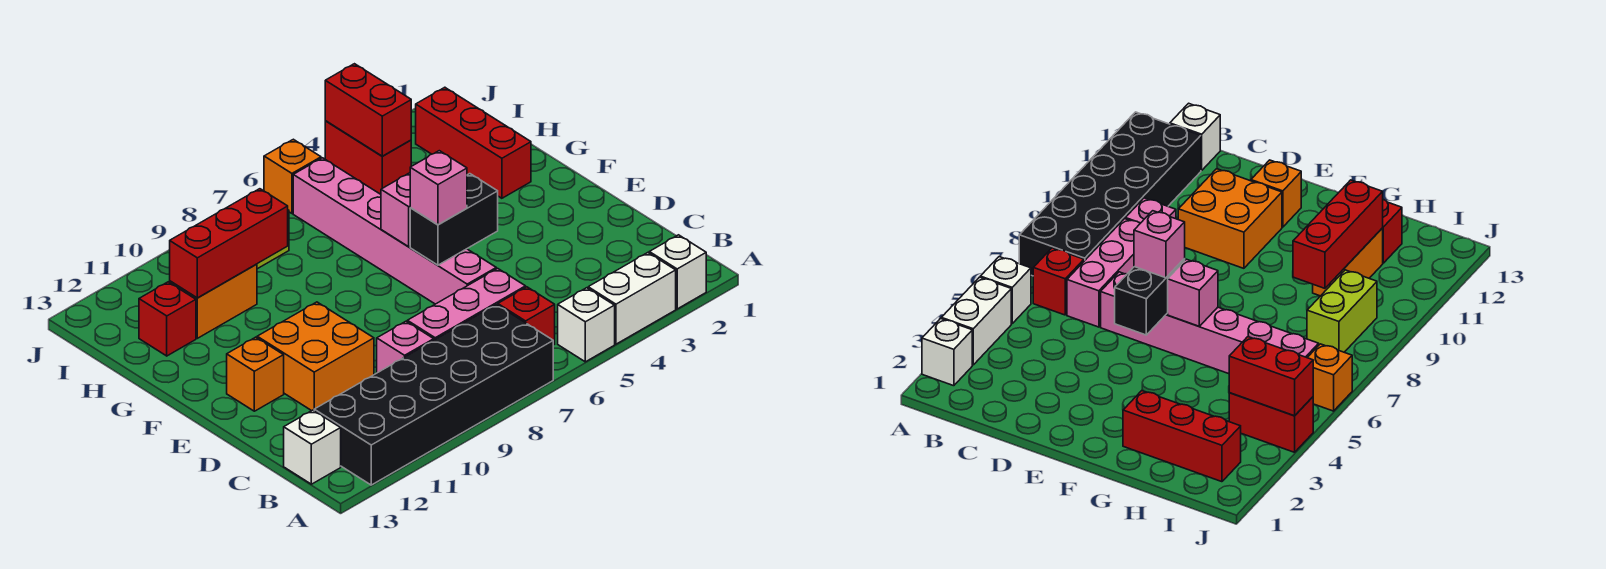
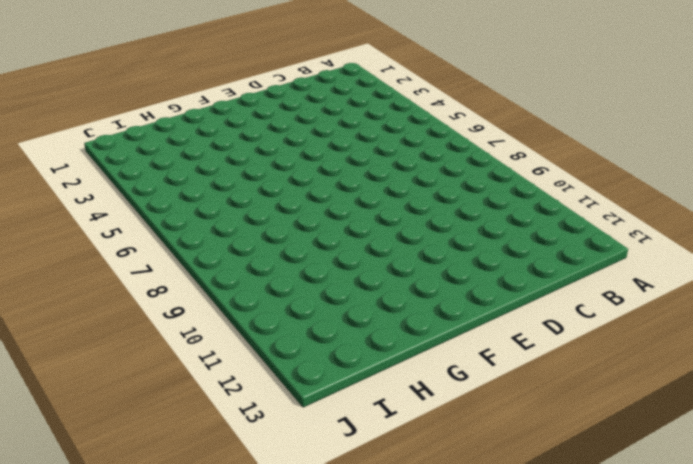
none -> white brick A2 level 1
none -> white brick A3:A4 level 1
none -> white brick A5 level 1

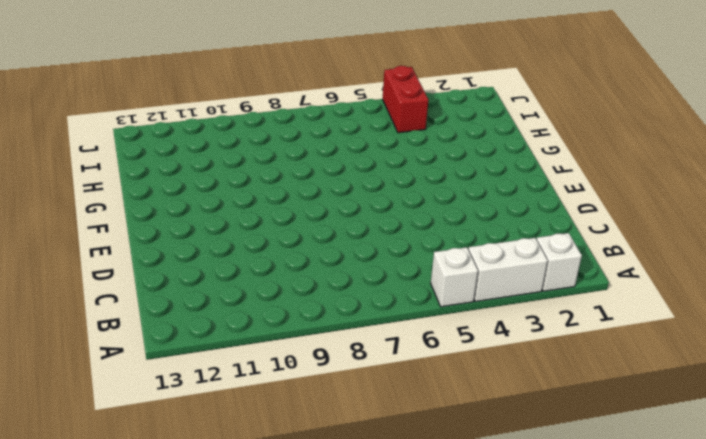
none -> black brick A7:B12 level 1
none -> red brick B6 level 1
none -> white brick B13 level 1

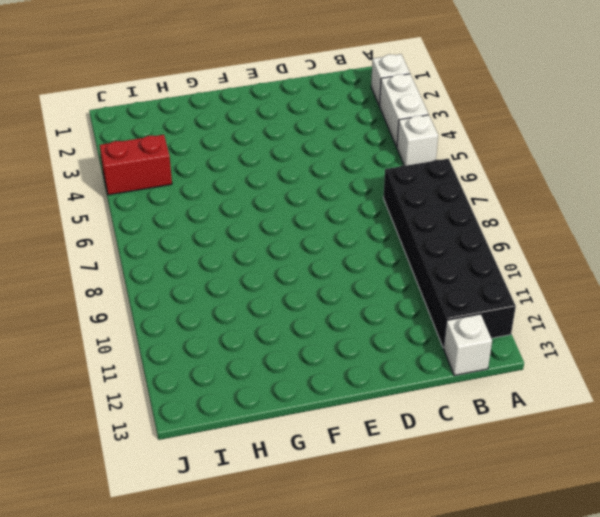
none -> red brick B6 level 1
none -> pink brick C6:C8 level 1
none -> pink brick C9 level 1

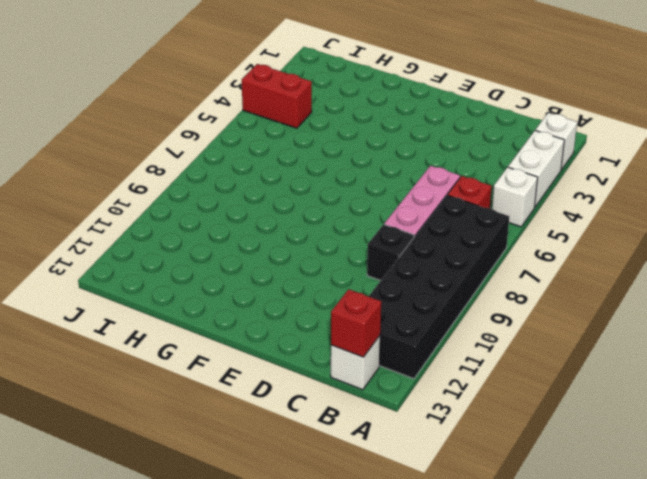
red brick B13 level 2 -> red brick H12 level 1
black brick C9 level 1 -> pink brick C9 level 1
none -> pink brick D6:I6 level 1
none -> orange brick D10:E11 level 1
none -> orange brick E12 level 1

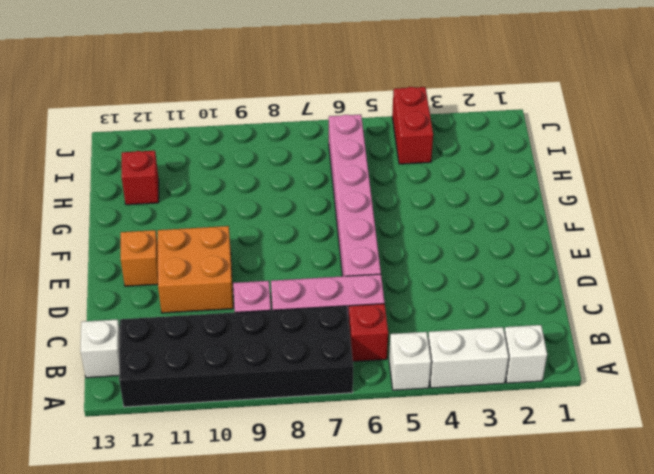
none -> red brick G2:I2 level 1
none -> orange brick H10:H11 level 1
none -> lime brick I8:I9 level 1

